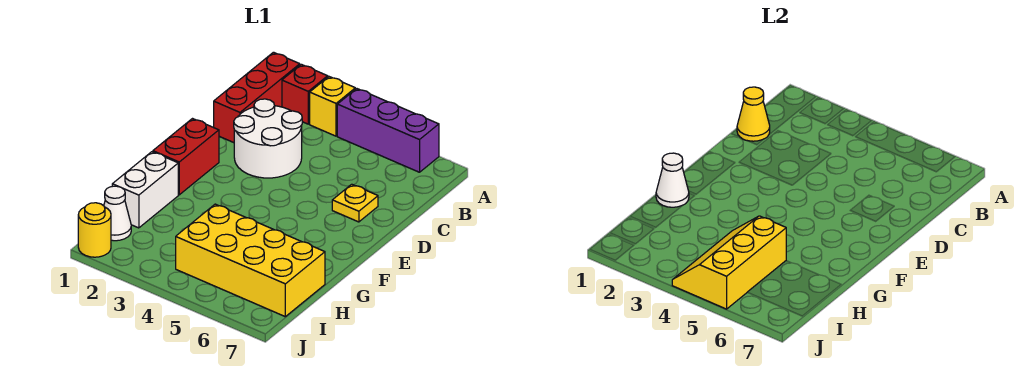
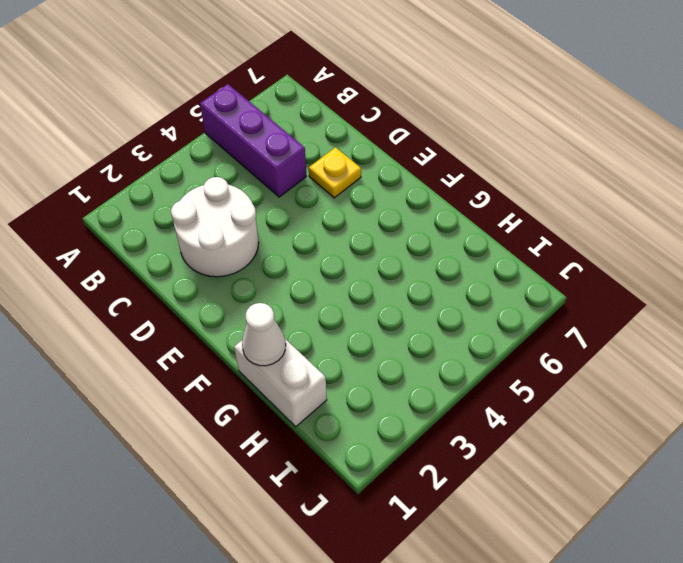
purple brick A5:C5 level 1 -> purple brick A4:A6 level 1
none -> red brick A1:C1 level 1
none -> red brick A2 level 1
none -> yellow brick A3 level 1

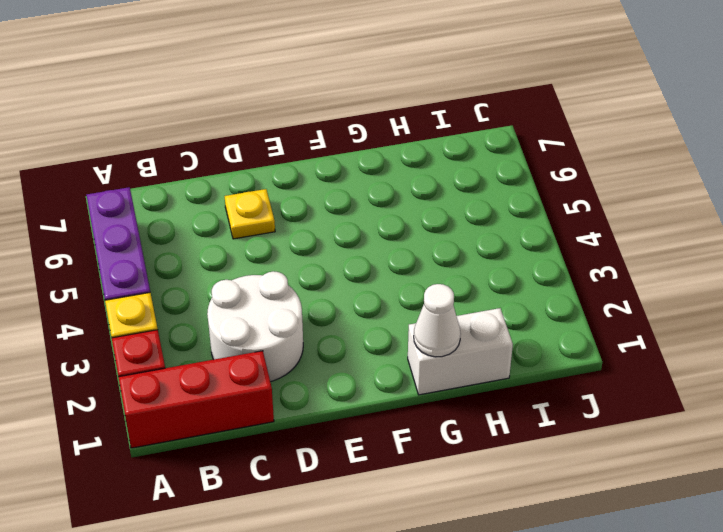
none -> red brick E1:F1 level 1
none -> yellow brick H4:I7 level 1
none -> white cone I1 level 1

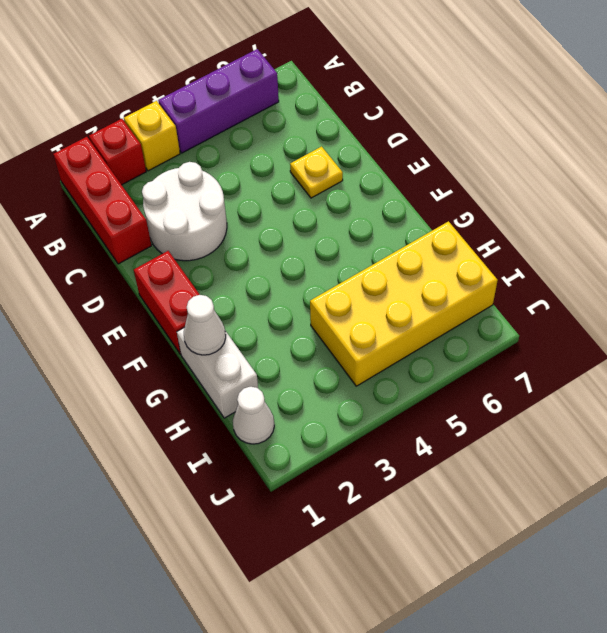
none -> yellow round brick J1 level 1
none -> yellow cone C1 level 2
none -> yellow slope H4:J5 level 2 top 5

